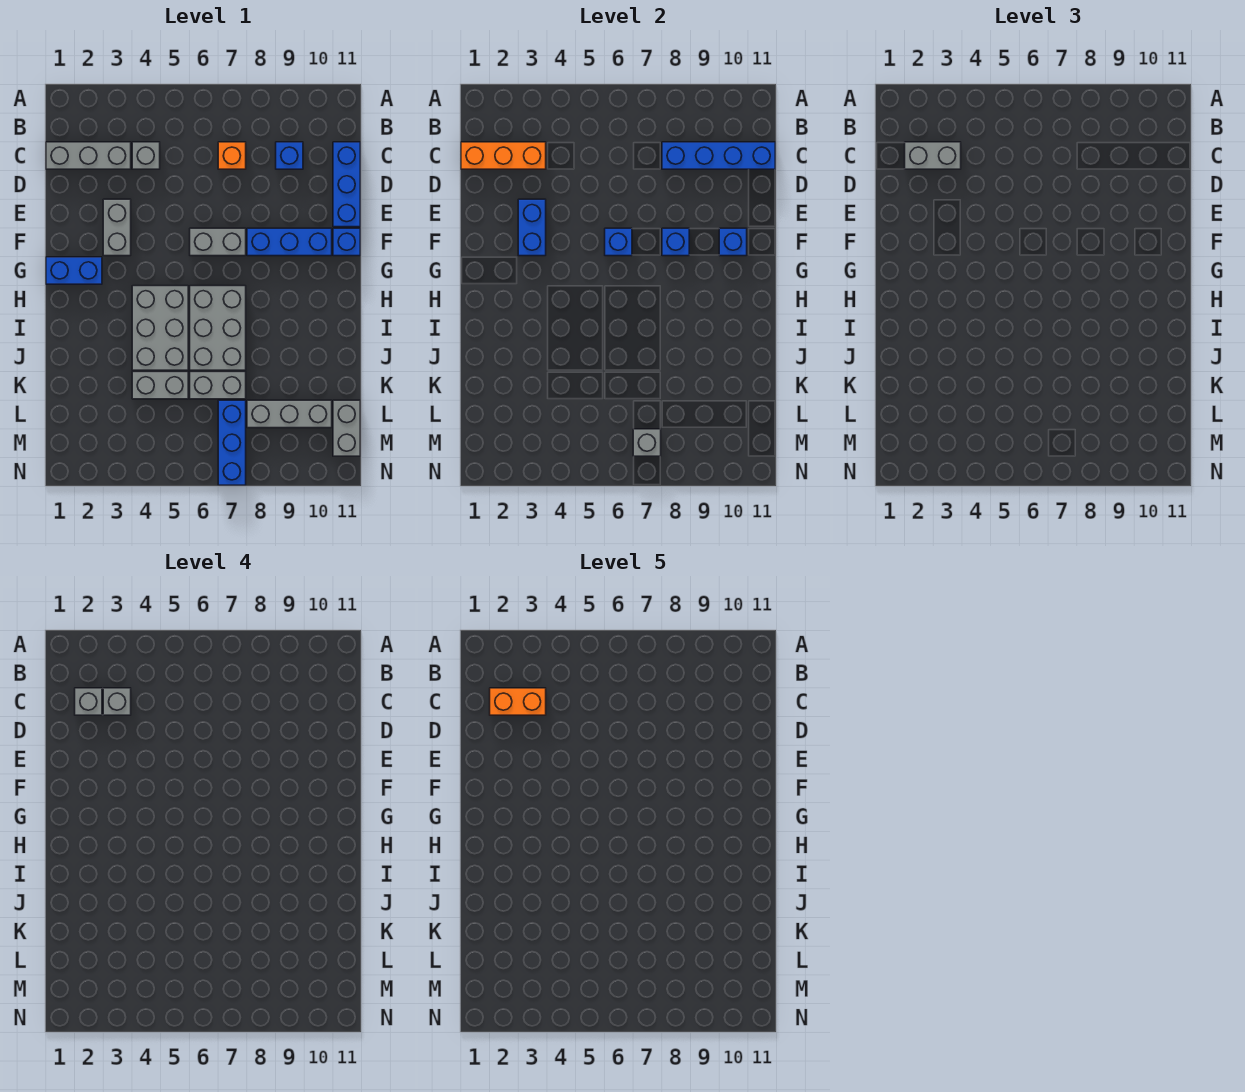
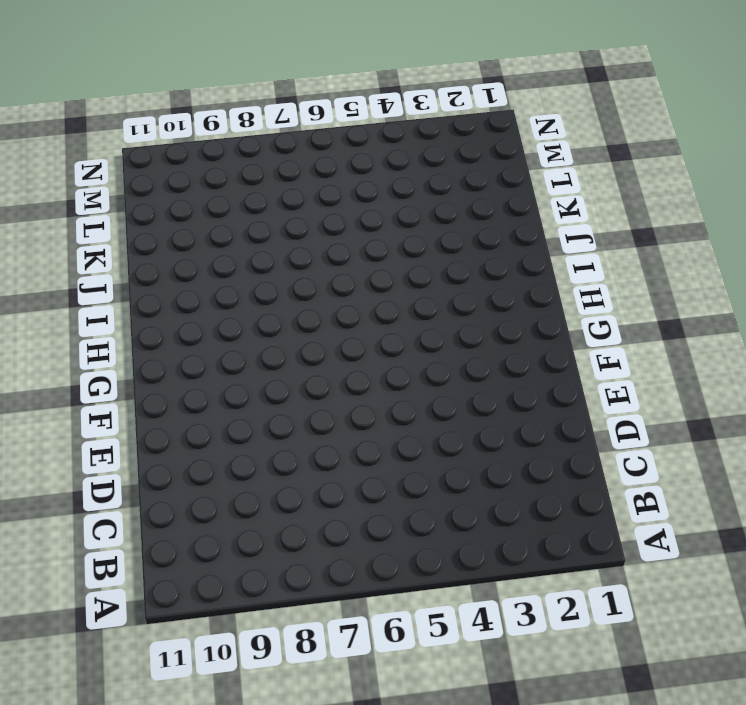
none -> grey brick C1:C3 level 1
none -> grey brick C4 level 1
none -> orange brick C7 level 1

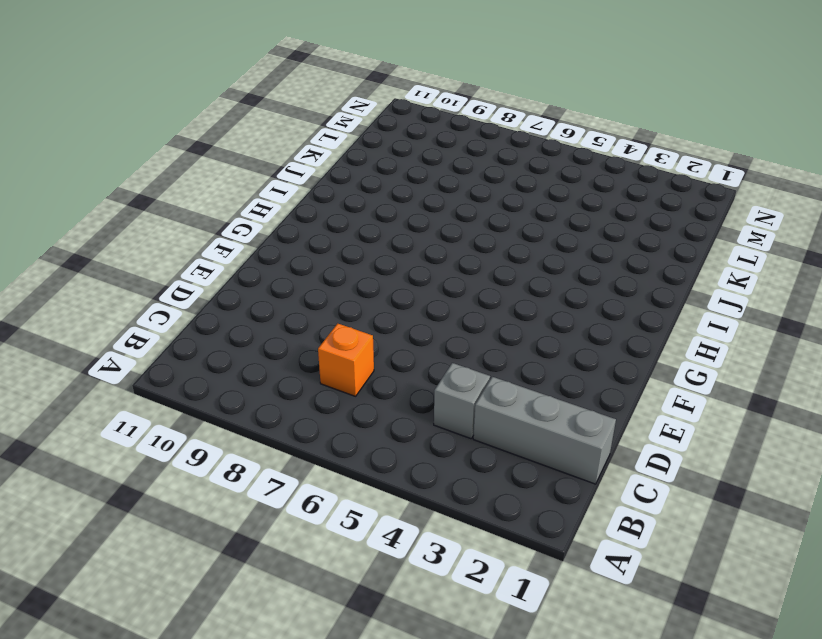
none -> blue brick C9 level 1
none -> blue brick C11:E11 level 1
none -> grey brick E3:F3 level 1

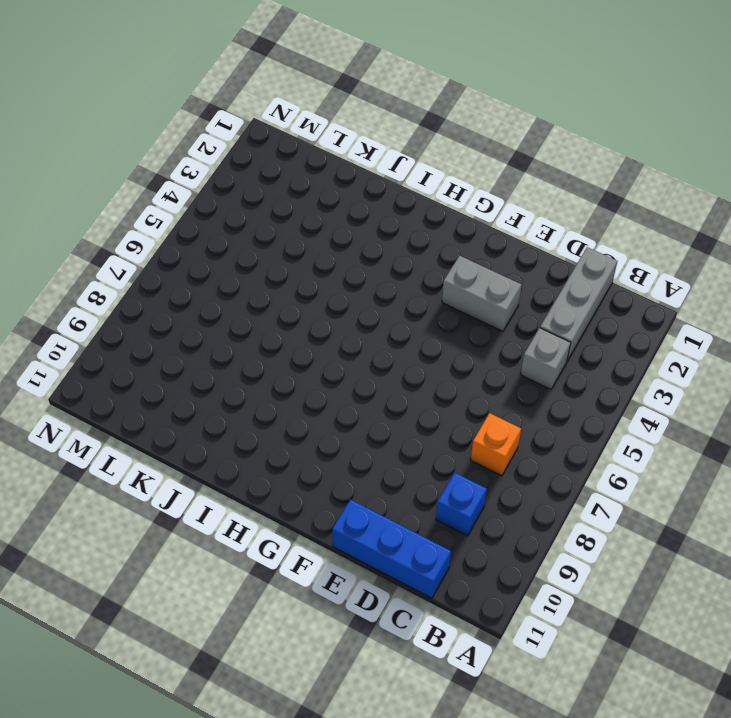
none -> grey brick F6:F7 level 1
none -> blue brick F8:F10 level 1
none -> blue brick F11 level 1

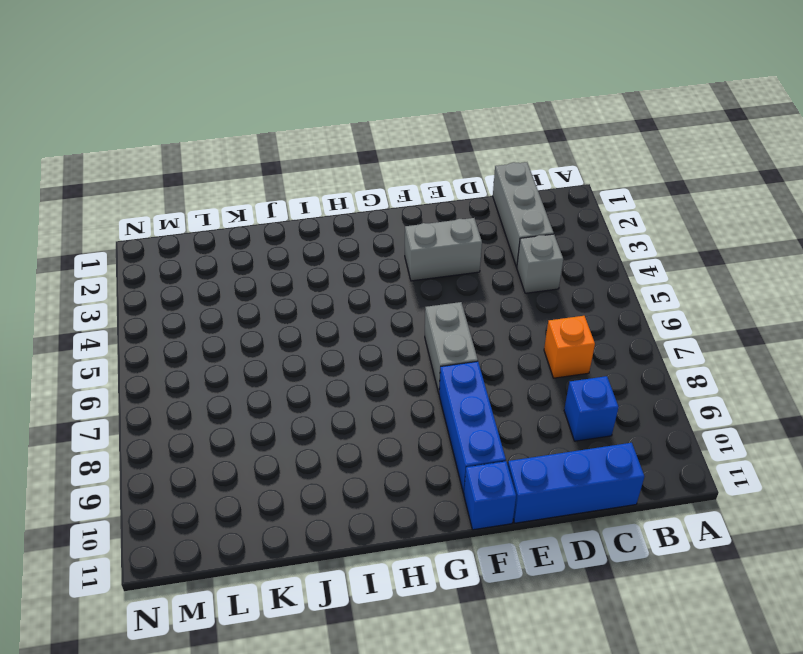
none -> blue brick G1:G2 level 1
none -> grey brick H4:J5 level 1
none -> grey brick H6:J7 level 1

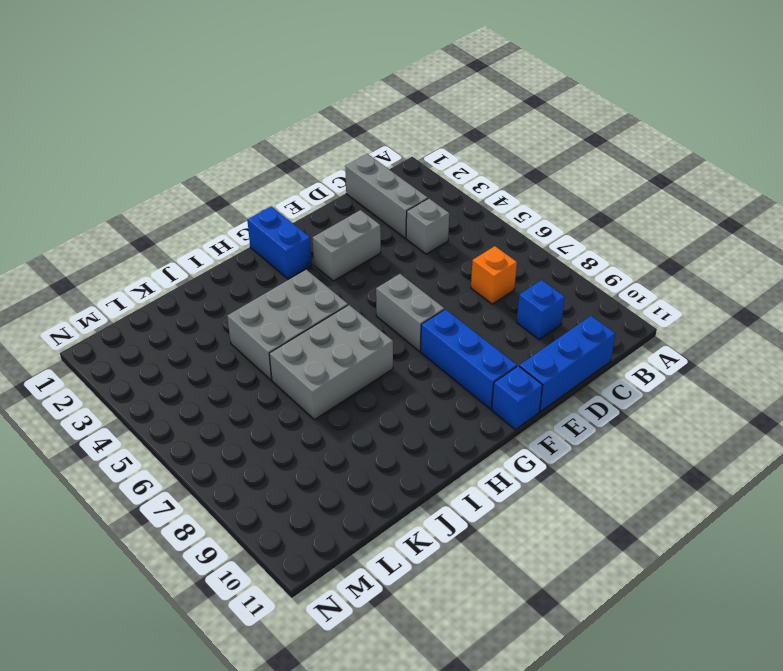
none -> grey brick K4:K5 level 1
none -> grey brick K6:K7 level 1
none -> blue brick L7:N7 level 1

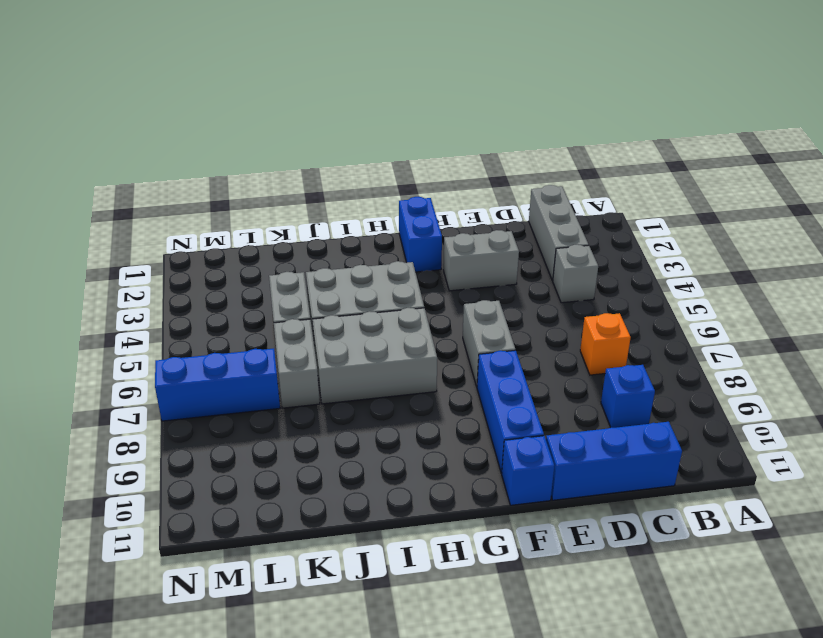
none -> grey brick L8:L10 level 1
none -> grey brick L11:M11 level 1
none -> orange brick C1:C3 level 2

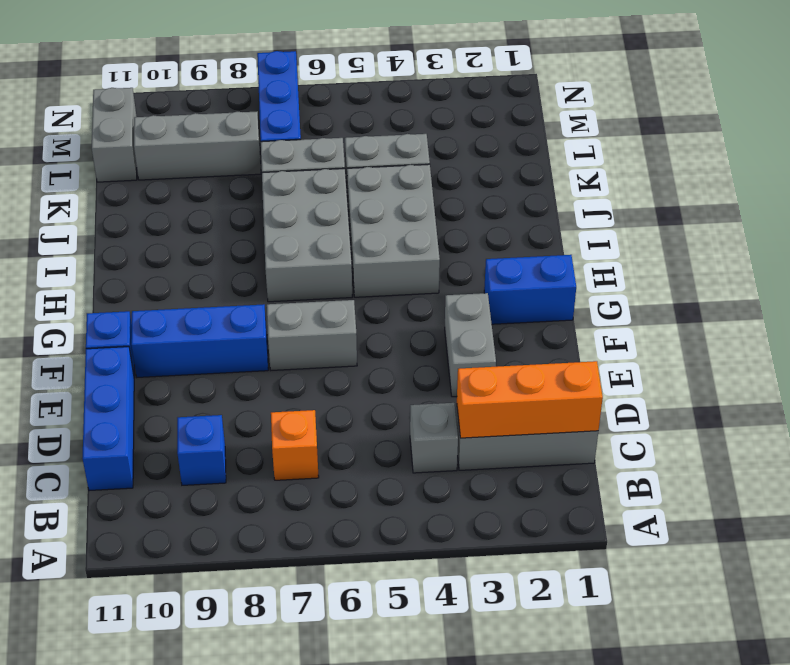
none -> blue brick C8:C11 level 2
none -> blue brick E3:F3 level 2
none -> blue brick F6 level 2

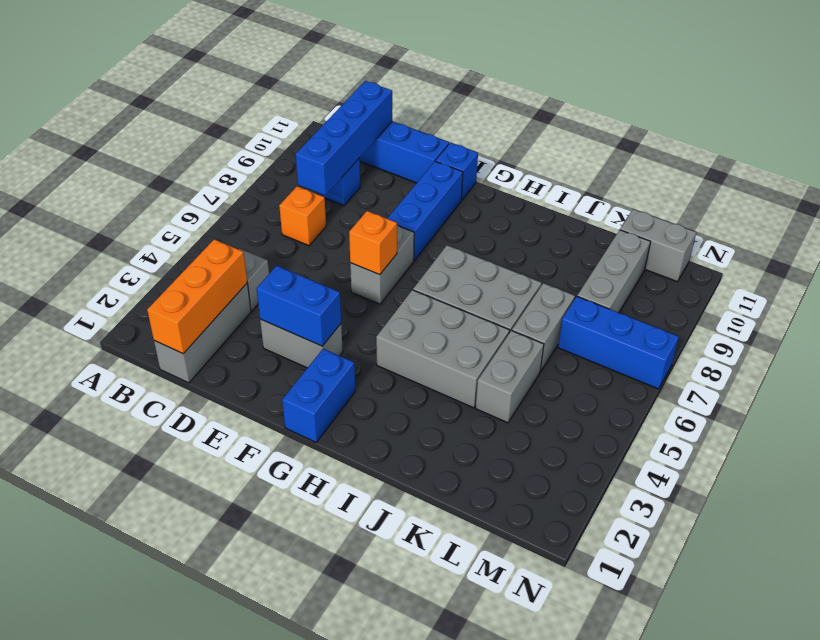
orange brick F6 level 2 -> blue brick F6 level 2
none -> blue brick F8 level 2
none -> blue brick F10 level 2
none -> grey brick M7 level 2

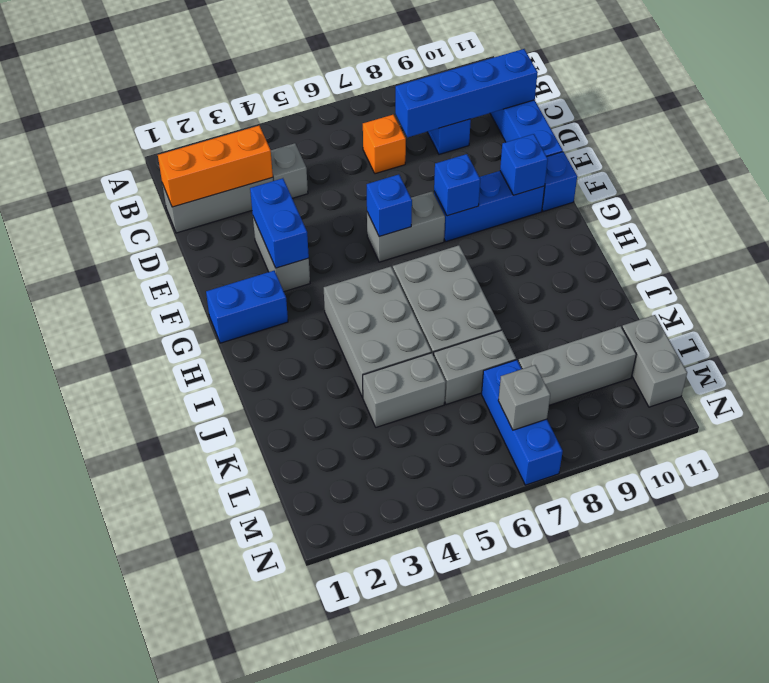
none -> grey brick C2:C3 level 3
none -> grey brick C2 level 4
none -> grey brick C3 level 4

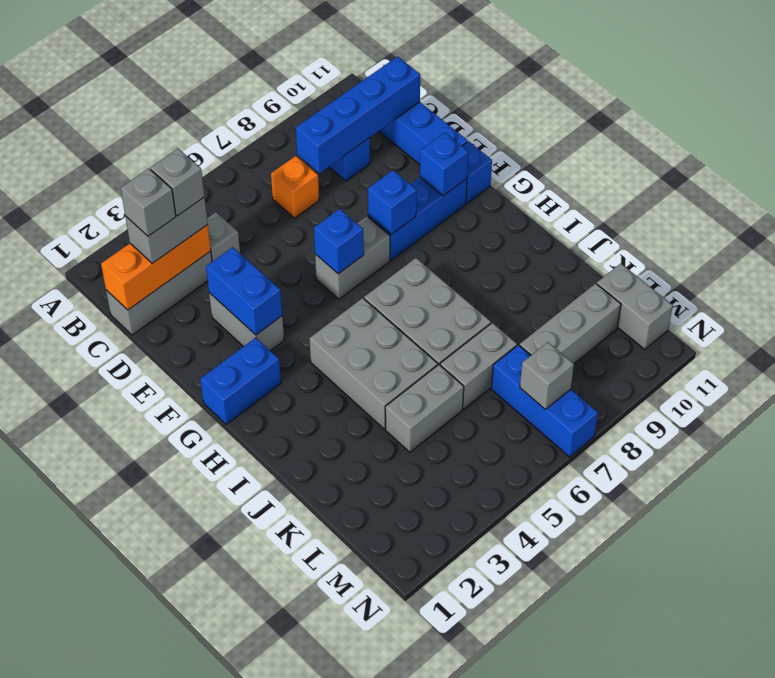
none -> orange brick C2:C3 level 5

